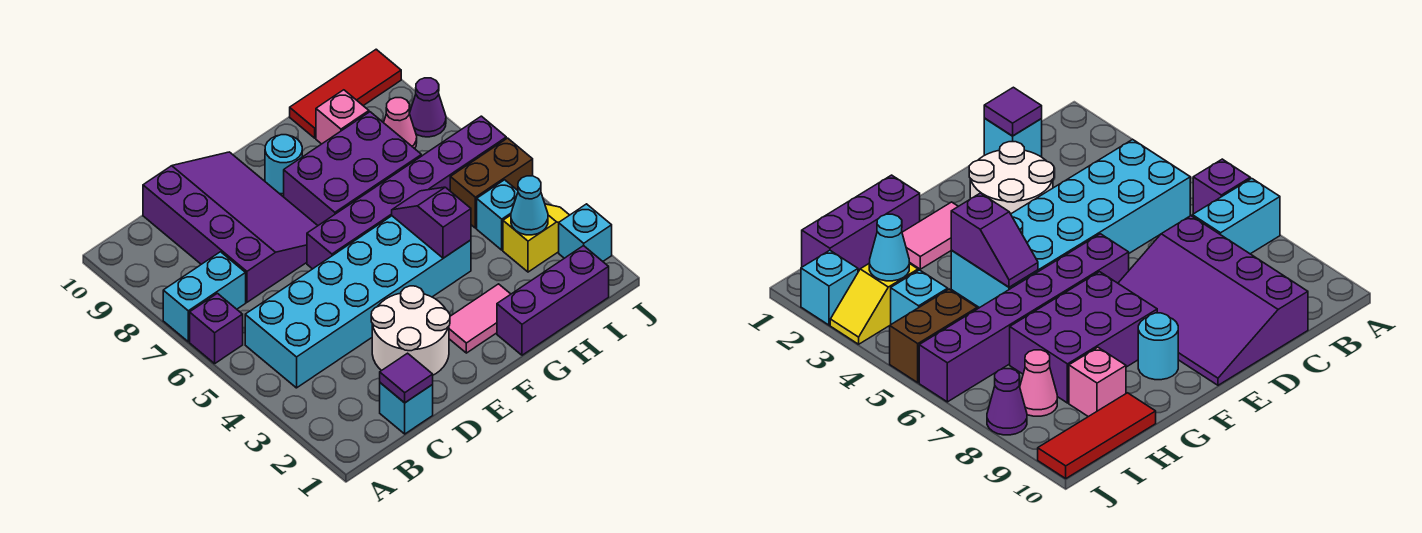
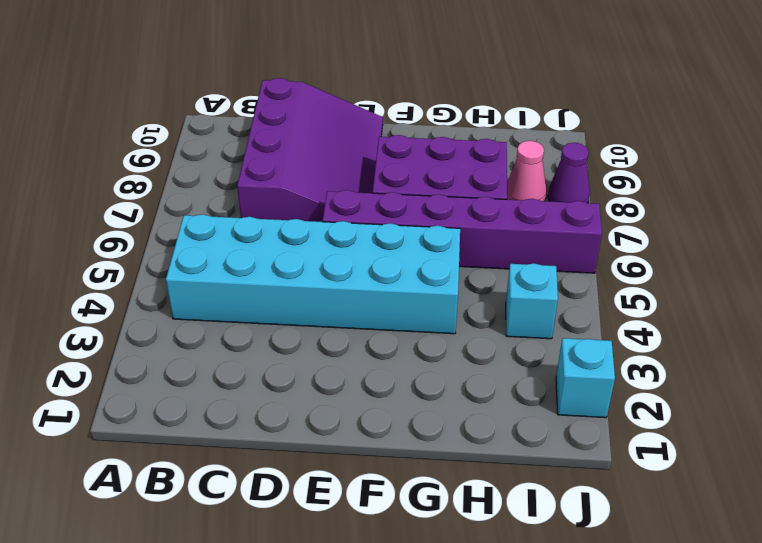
none -> purple brick A6 level 1
none -> cyan brick A7:B7 level 1
none -> cyan brick C1 level 1

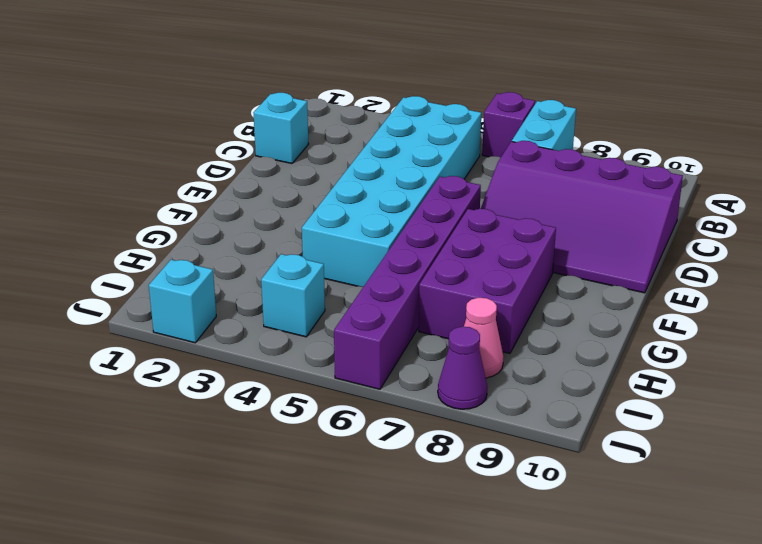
none -> white round brick D2:E3 level 1
none -> pink tile F2:G2 level 1
none -> cyan round brick F9 level 1

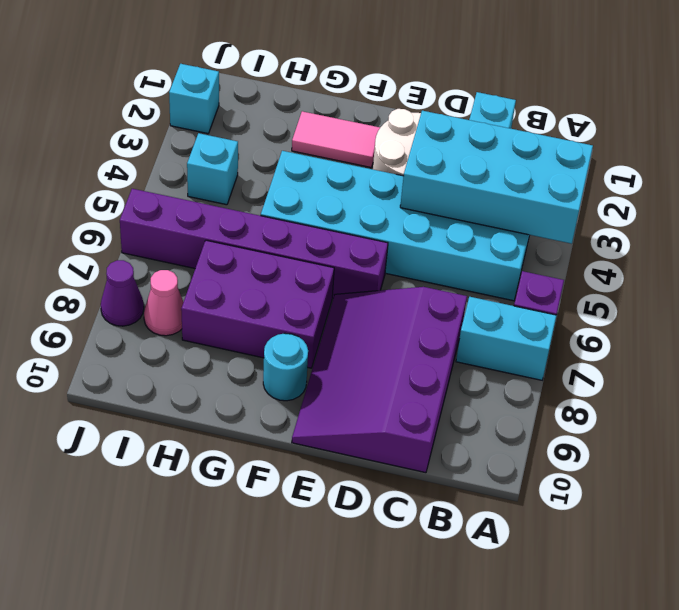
cyan brick A3:D4 level 2 -> none
none -> purple brick G1:I1 level 1
none -> pink brick H9 level 1
none -> red tile H10:J10 level 1

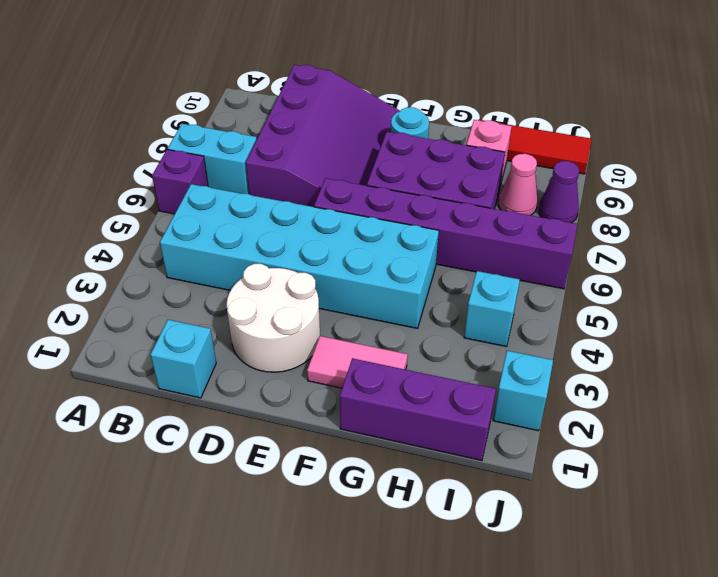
none -> yellow slope I3:J3 level 1 top I
none -> brown brick I5:J5 level 1
none -> purple tile C1 level 2

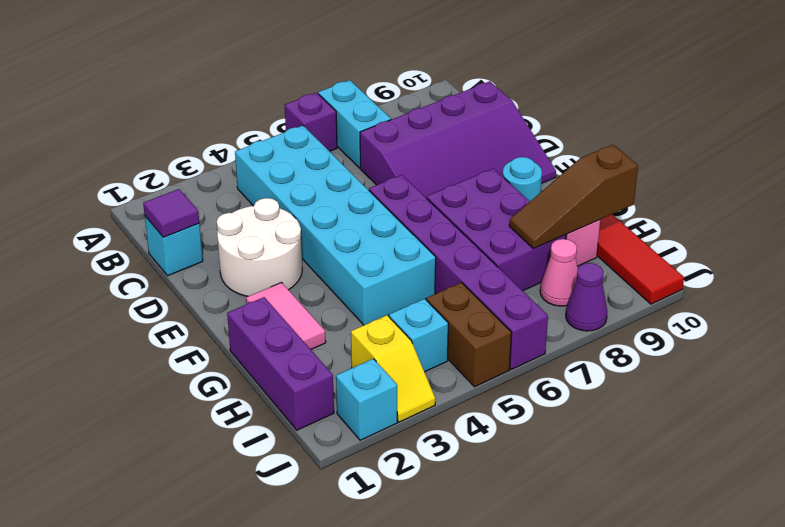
brown slope H8:H10 level 2 top 10 -> none
none -> purple slope G4:G5 level 2 top 4
none -> cyan cone I3 level 2

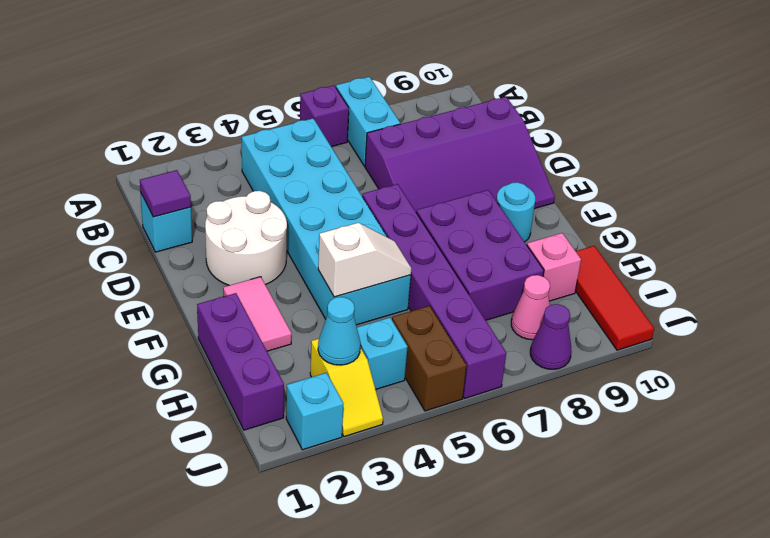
white slope G4:G5 level 2 top 4 -> purple slope G4:G5 level 2 top 4

